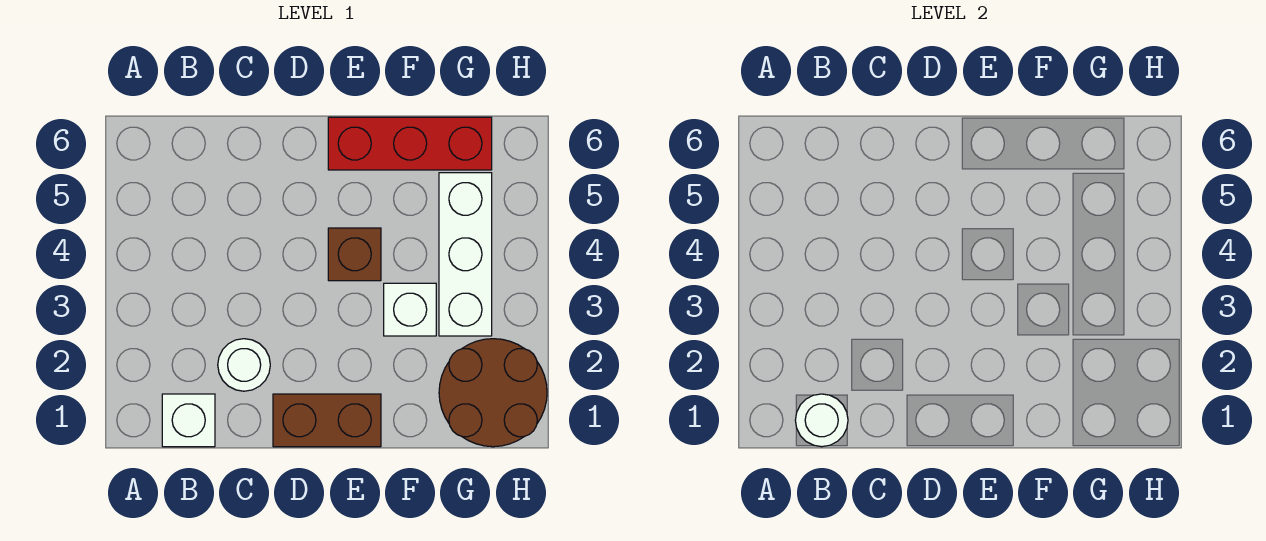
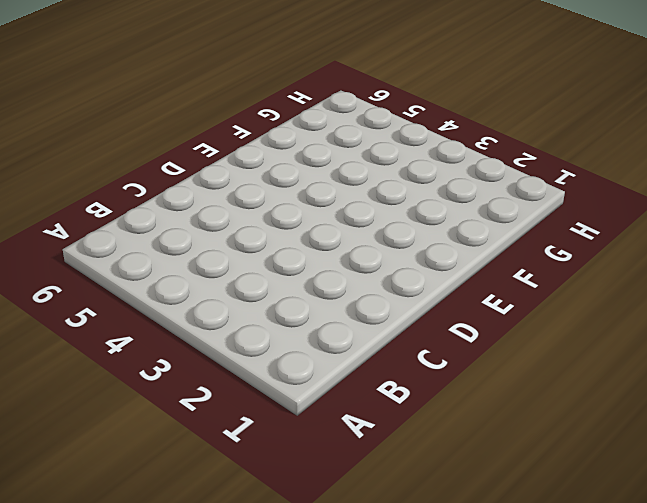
none -> white brick B1 level 1
none -> white round brick C2 level 1

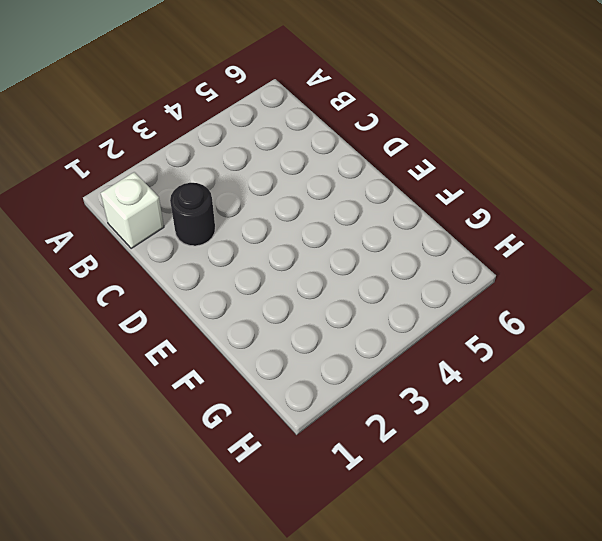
black round brick C2 level 1 -> white round brick C2 level 1
none -> brown brick D1:E1 level 1
none -> brown brick E4 level 1

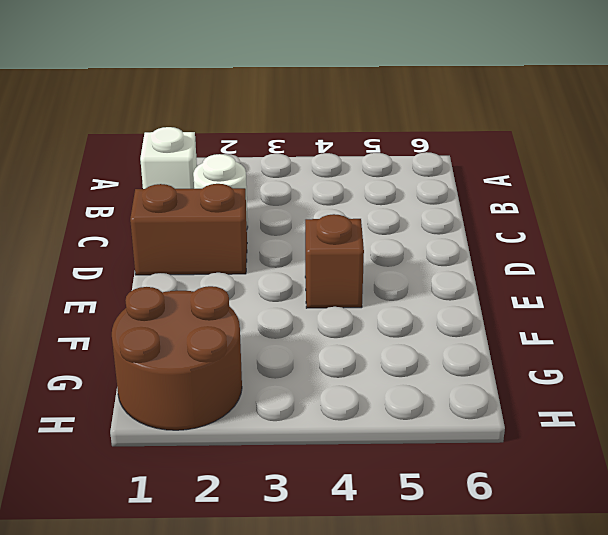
brown brick D1:D2 level 1 -> brown brick D1:E1 level 1
none -> red brick E6:G6 level 1
none -> white brick F3 level 1

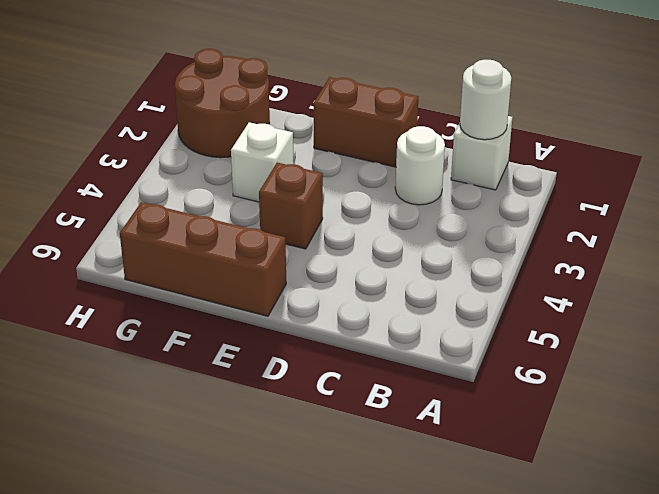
brown brick E6:G6 level 1 -> red brick E6:G6 level 1
none -> white brick G3:G5 level 1

